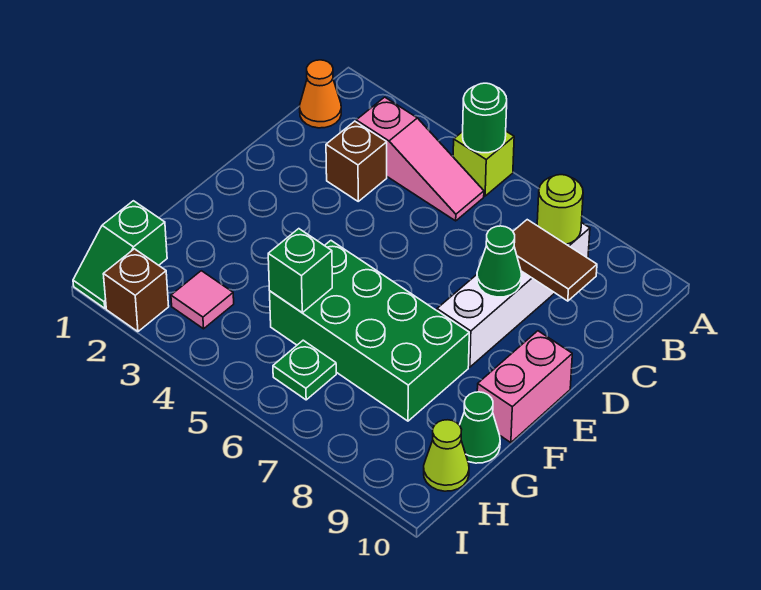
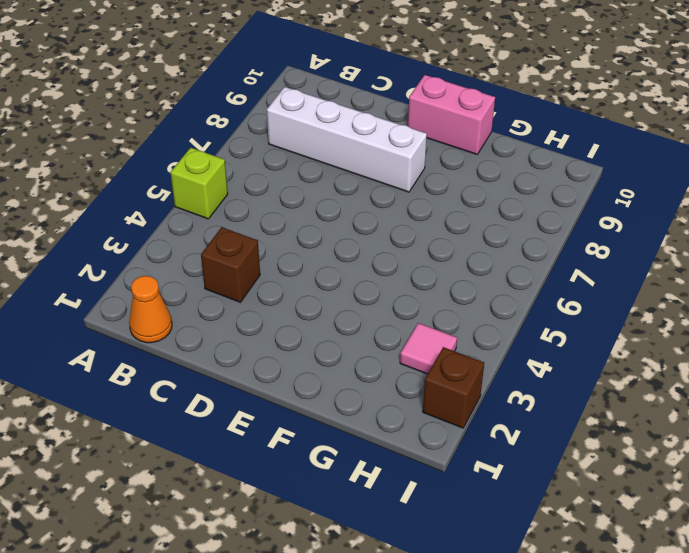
none -> pink slope B3:B5 level 1 top 3
none -> green brick F5:G8 level 1
none -> green cone G10 level 1

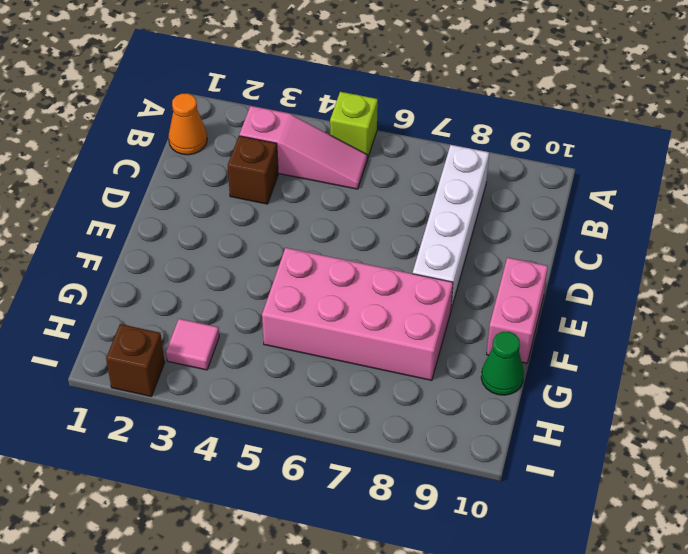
pink brick F5:G8 level 1 -> green brick F5:G8 level 1
none -> green slope H1:I1 level 1 top H
none -> green plate H6 level 1
none -> lime cone H10 level 1

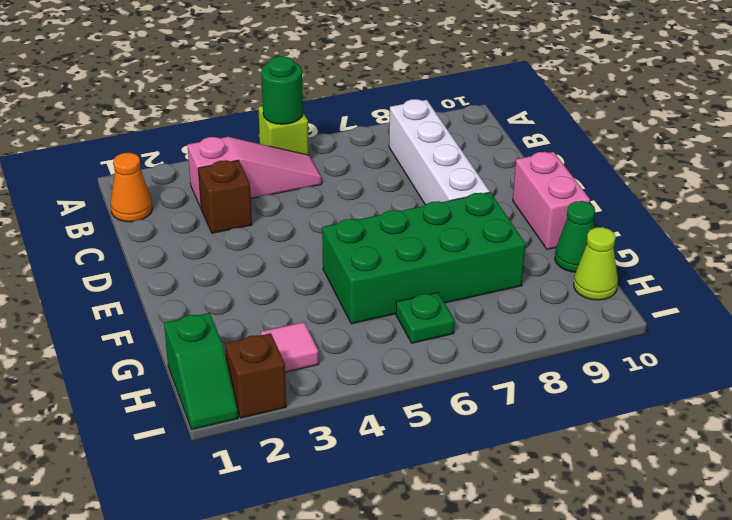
none -> lime round brick B8 level 2
none -> brown tile C8:C9 level 2
none -> green cone D8 level 2

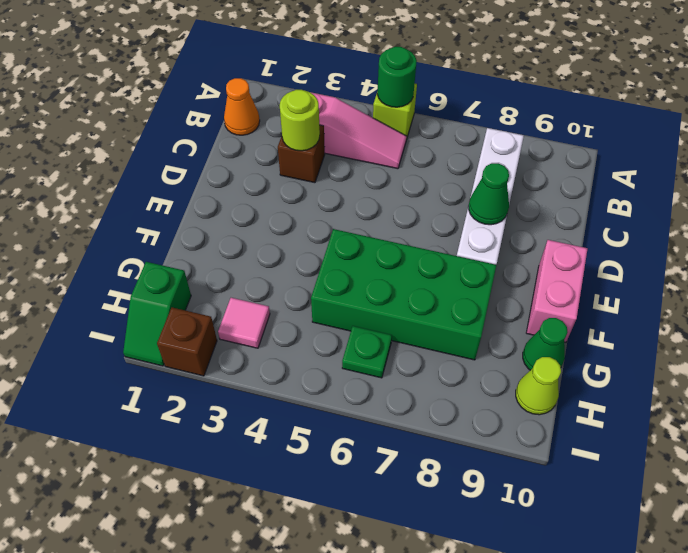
lime round brick C3 level 2 -> lime round brick B8 level 2
none -> brown tile C8:C9 level 2
none -> green brick G5 level 2

